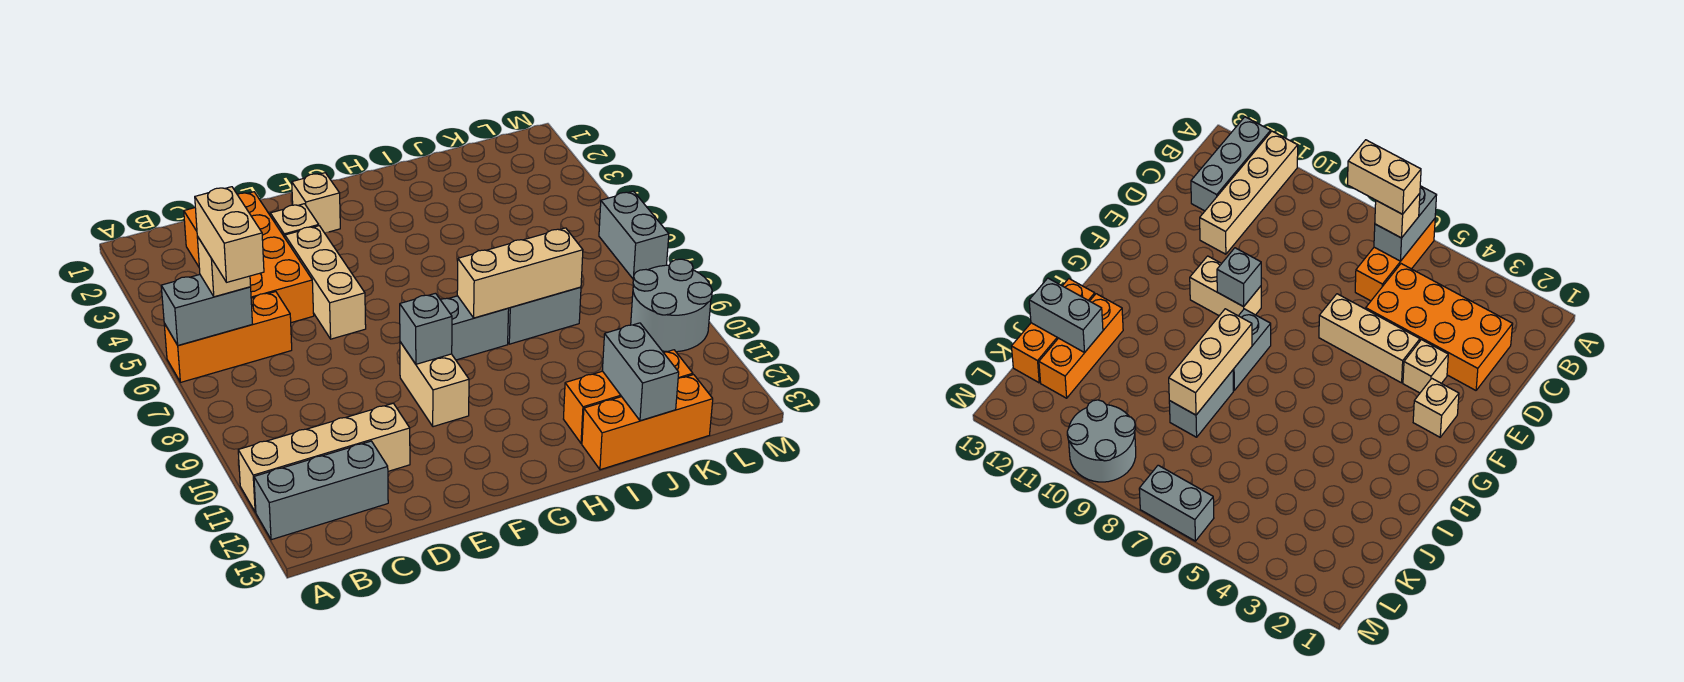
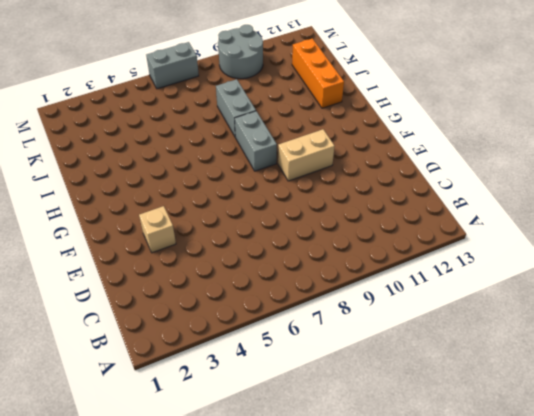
none -> orange brick A6:C6 level 1
none -> tan brick A11:D11 level 1
none -> grey brick A12:C12 level 1

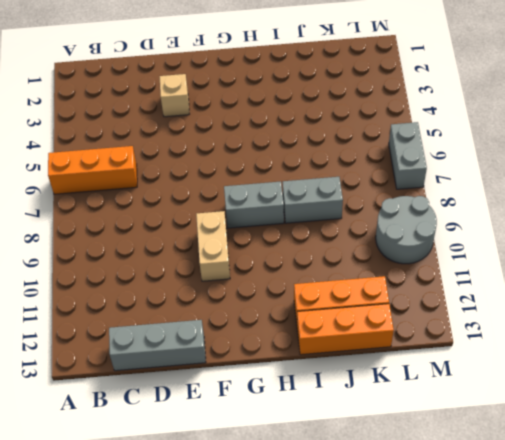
grey brick C13:E13 level 1 -> grey brick A12:C12 level 1
none -> tan brick A11:D11 level 1
none -> orange brick C2:D5 level 1
none -> tan brick E4:E6 level 1

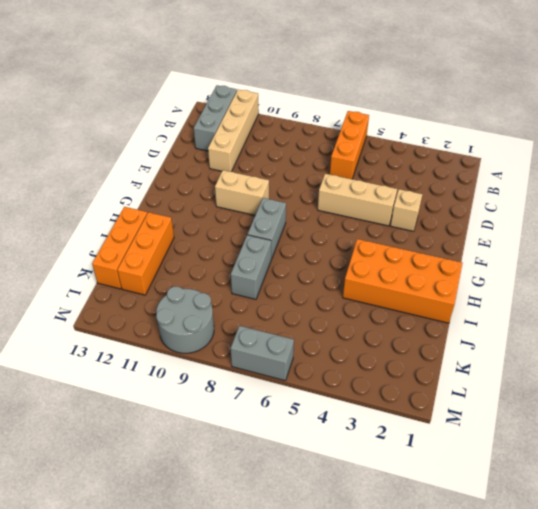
orange brick H1:I4 level 1 -> orange brick C2:D5 level 1
none -> tan brick F2 level 1
none -> grey brick A6:B6 level 2
none -> grey brick F9 level 2

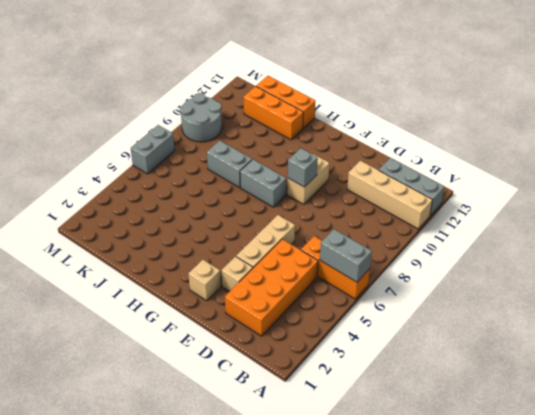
none -> tan brick H8:J8 level 2
none -> grey brick J12:J13 level 2
none -> tan brick B6 level 3

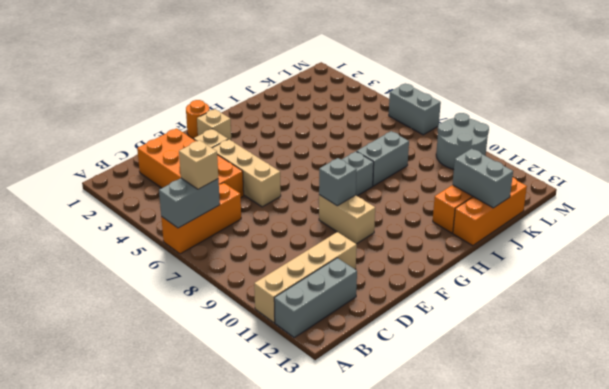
orange round brick F1 level 1 -> none
none -> tan brick H8:J8 level 2
none -> tan brick B6:B7 level 4

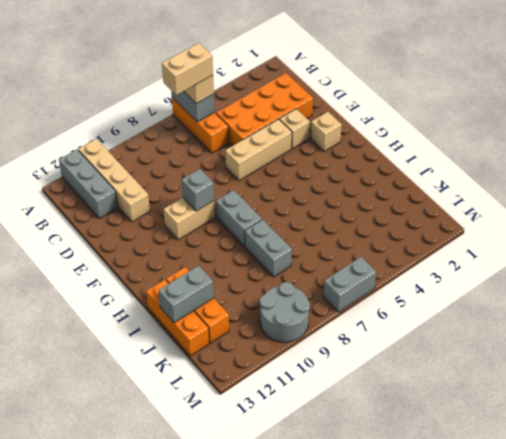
none -> tan brick H8:J8 level 2

